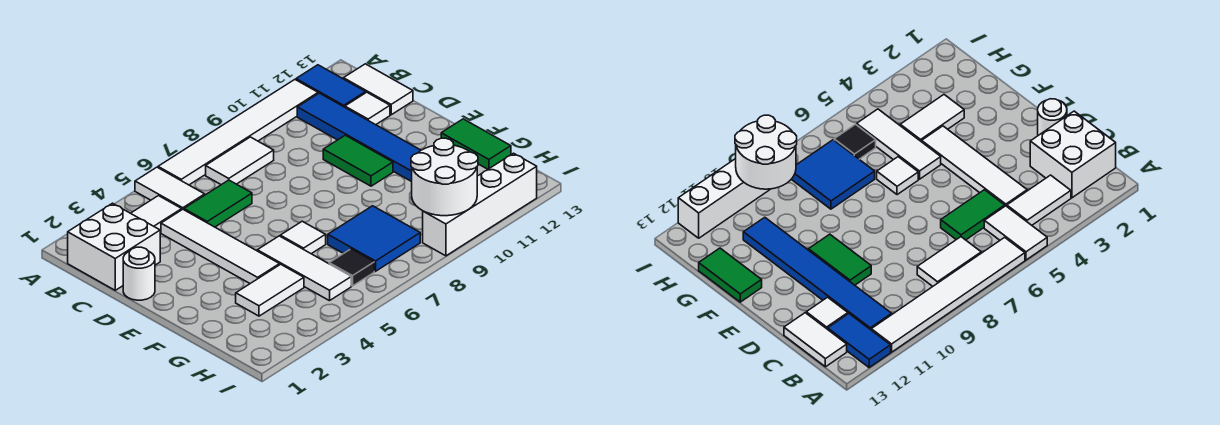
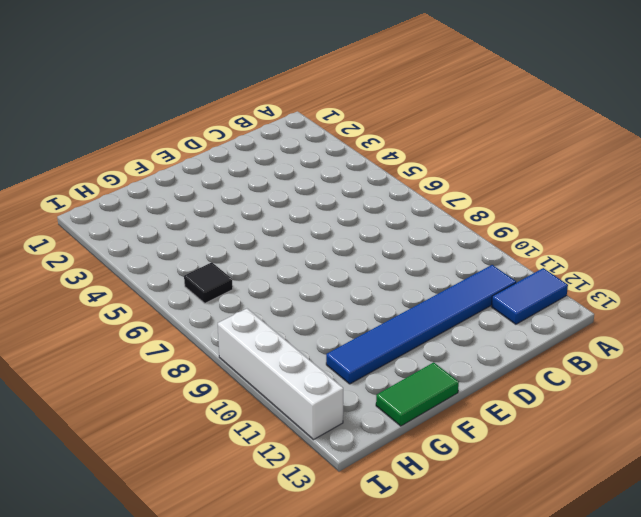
none -> white tile A5:B5 level 1
none -> white tile A6:A11 level 1
none -> white brick B1:C2 level 1

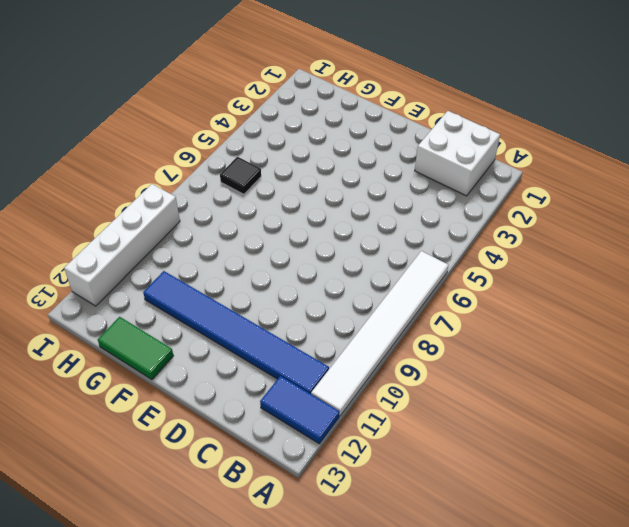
none -> white tile A5:B5 level 1
none -> white tile B3:B4 level 1
none -> white tile B7:B8 level 1

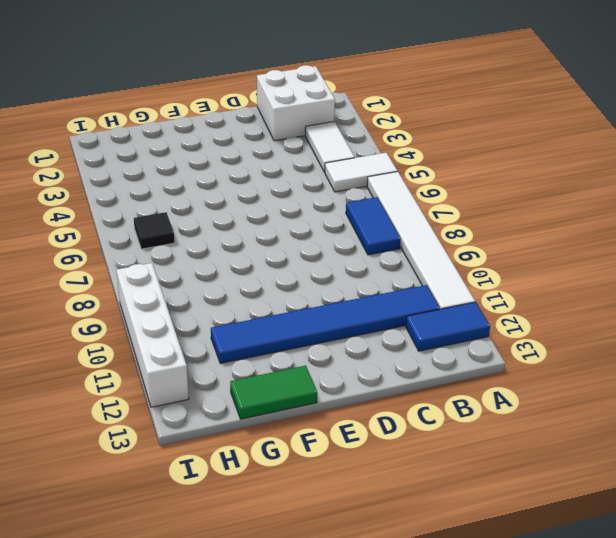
blue tile B7:B8 level 1 -> white tile B7:B8 level 1
none -> white tile B13:C13 level 1
none -> white tile C4:F4 level 1
none -> green tile C5:C6 level 1

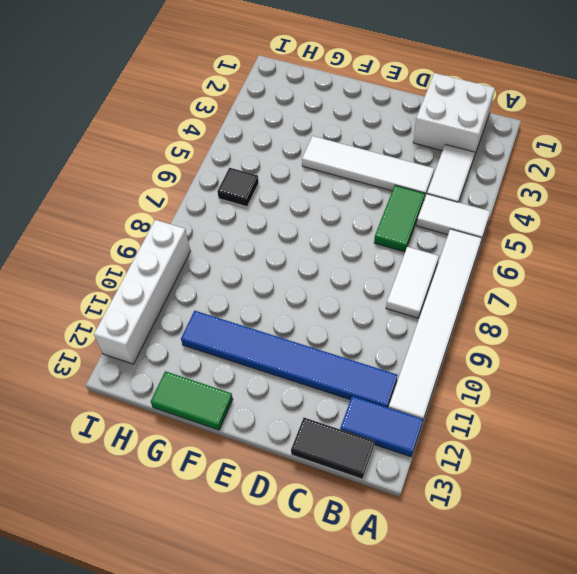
black tile B13:C13 level 1 -> white tile B13:C13 level 1
none -> white tile C12 level 1
none -> white round brick D1 level 1
none -> green tile D10:E10 level 1

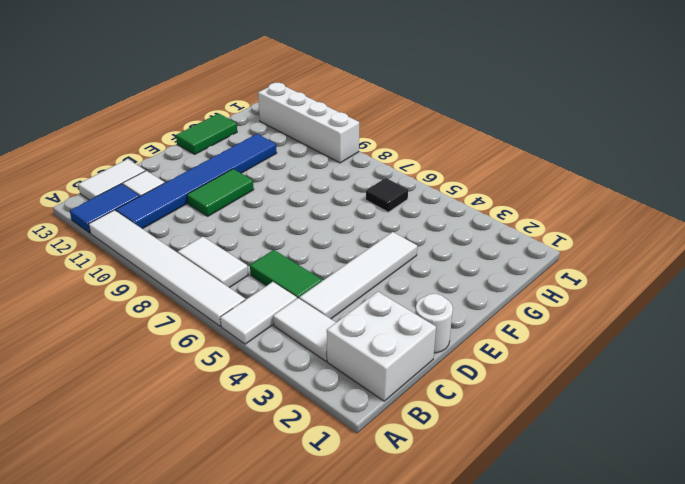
none -> white tile F5:H5 level 1
none -> white tile F6 level 1
none -> white tile G3:G4 level 1

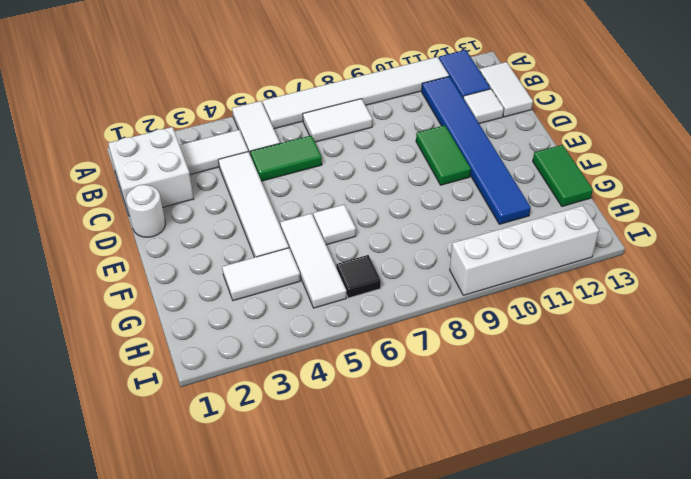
none -> blue tile G7:H8 level 1
none -> white round brick H9:I10 level 2

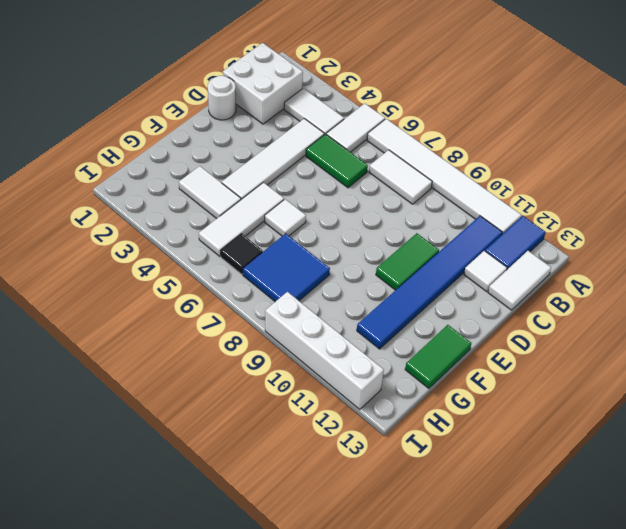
none -> white round brick H9:I10 level 2

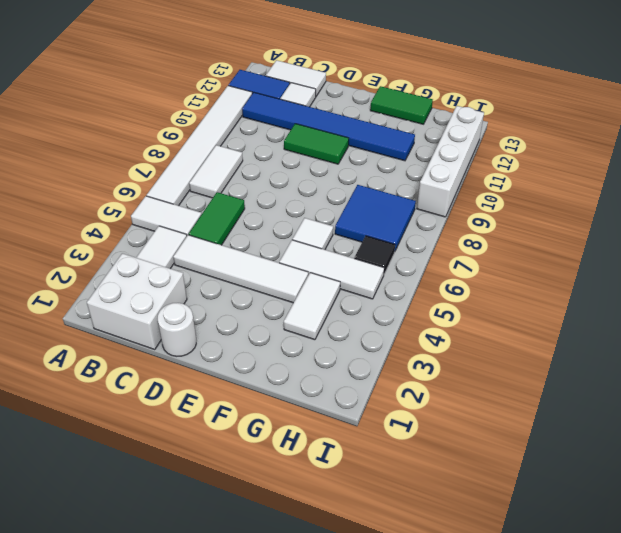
none -> white round brick H9:I10 level 2

